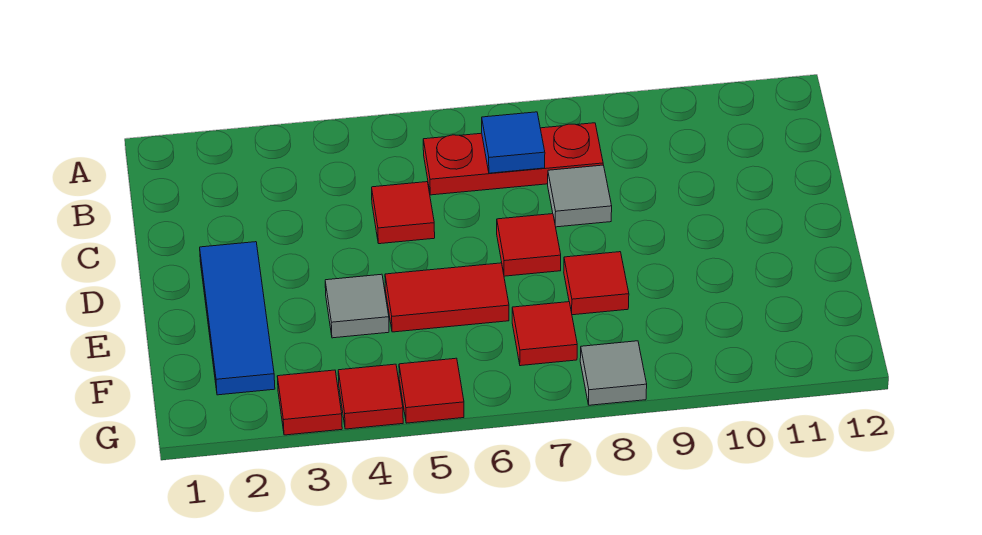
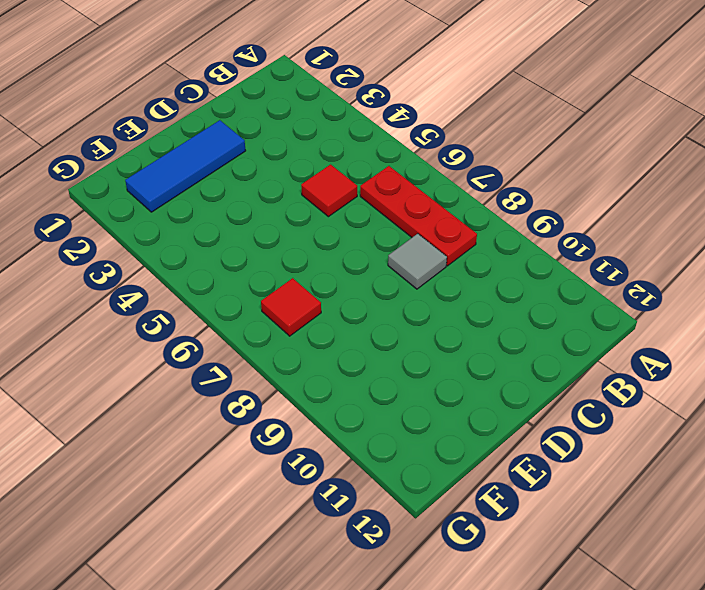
none -> red tile D7 level 1
none -> grey tile E4 level 1
none -> red tile E5:E6 level 1

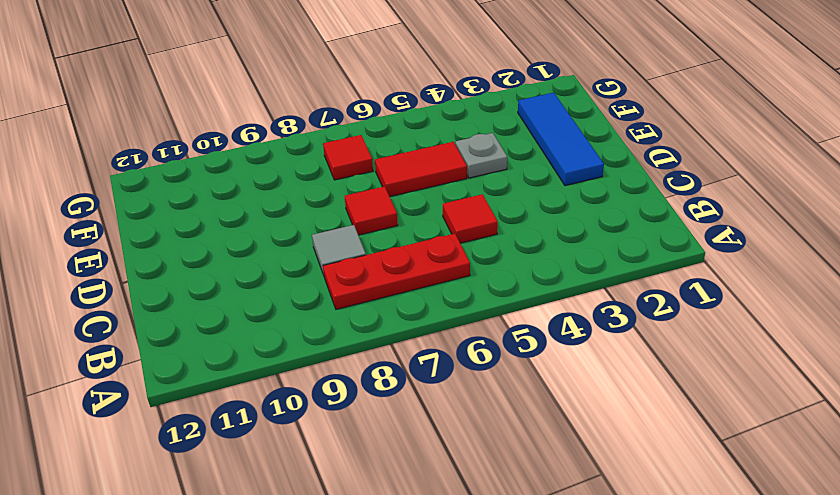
grey plate E4 level 1 -> grey tile E4 level 1
none -> red tile E8 level 1
none -> red tile G3 level 1
none -> red tile G4 level 1

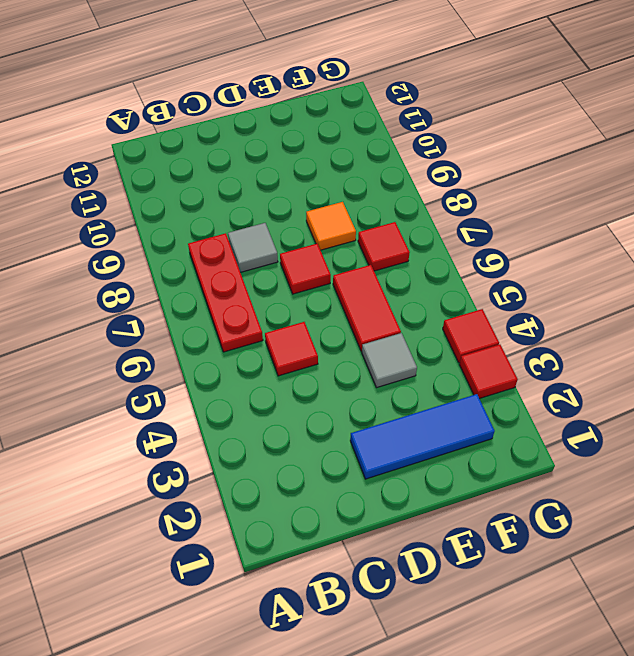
orange tile E8 level 1 -> red tile E8 level 1
none -> red tile G5 level 1
none -> grey tile G8 level 1
none -> blue tile B7 level 2

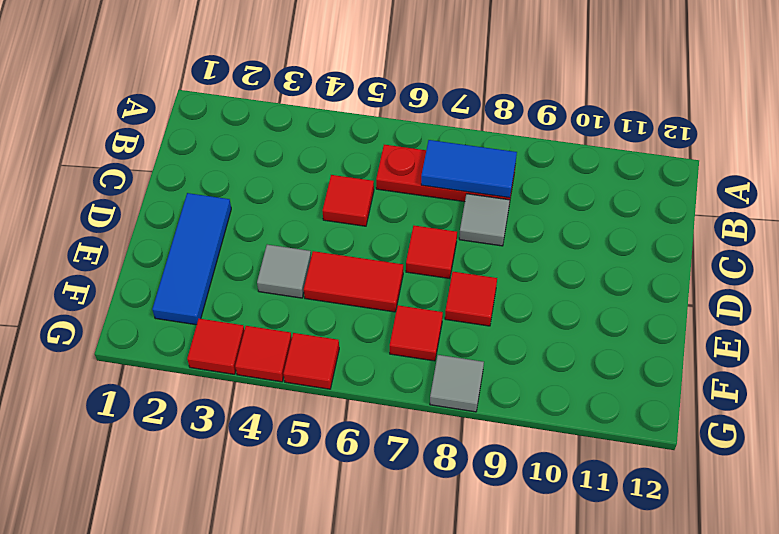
blue tile B7:B8 level 2 -> blue tile B7 level 2

